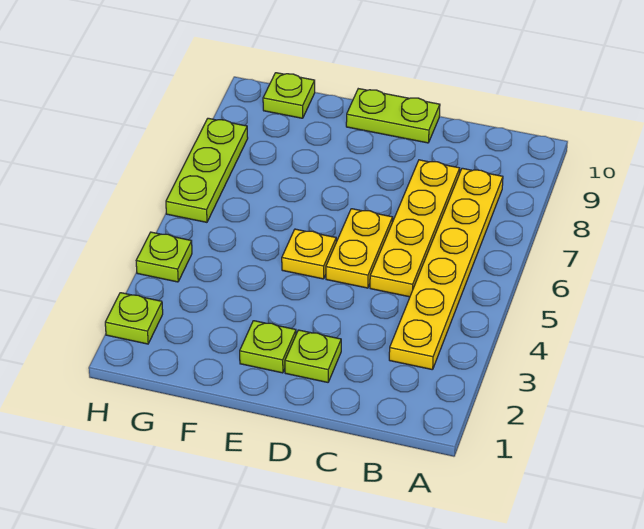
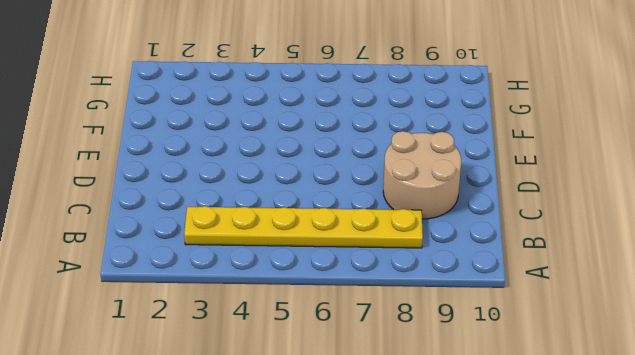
tan round brick C8:D9 level 1 -> yellow plate C5:C8 level 1
none -> lime plate D2 level 1
none -> yellow plate D5:D6 level 1

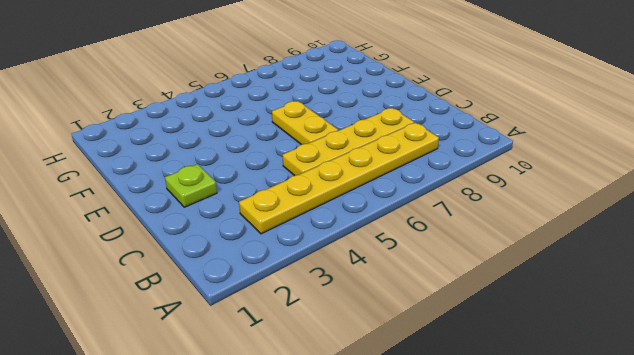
yellow plate D6:E6 level 1 -> yellow plate D5:D6 level 1
none -> lime plate D10:E10 level 1
none -> lime plate E2 level 1

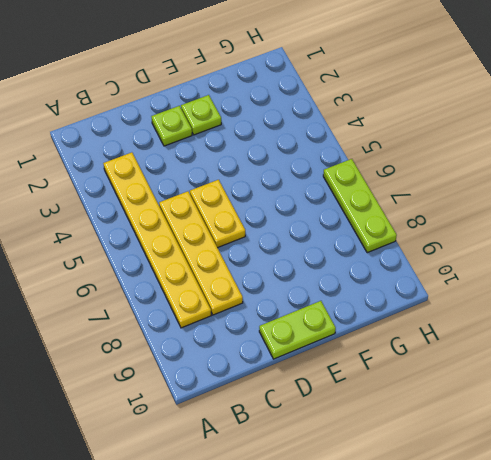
none -> yellow plate E5 level 1
none -> lime plate G10 level 1

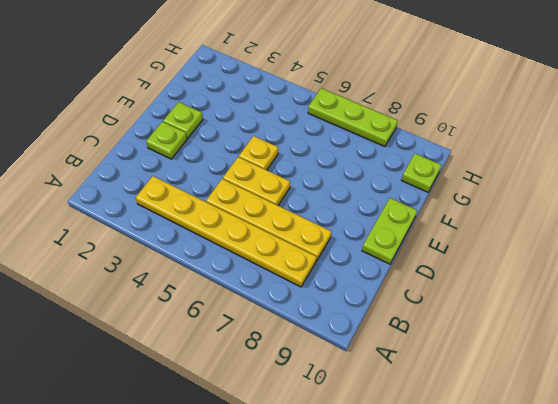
none -> lime plate H2 level 1
none -> lime plate H4 level 1

